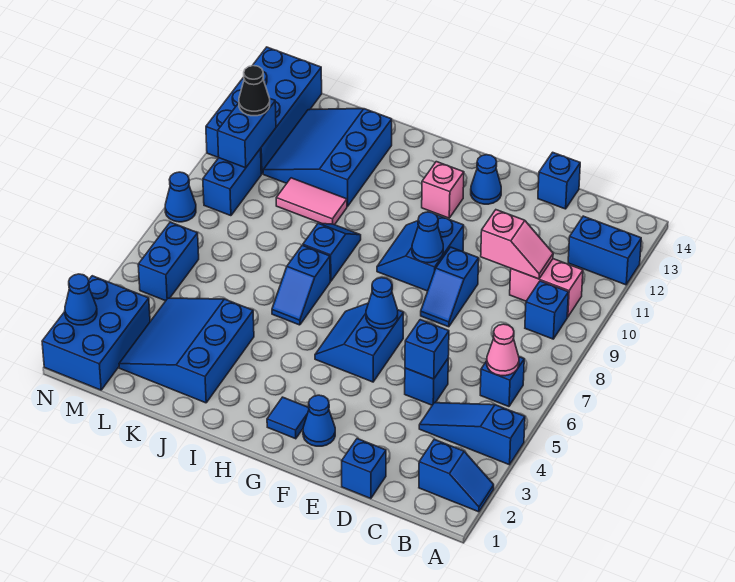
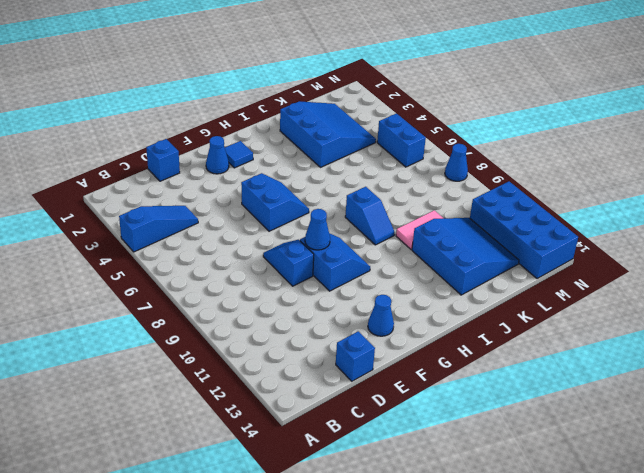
none -> blue slope A2:B2 level 1 top B
none -> blue brick A12:B12 level 1
none -> blue brick B6 level 1
none -> blue brick B9 level 1

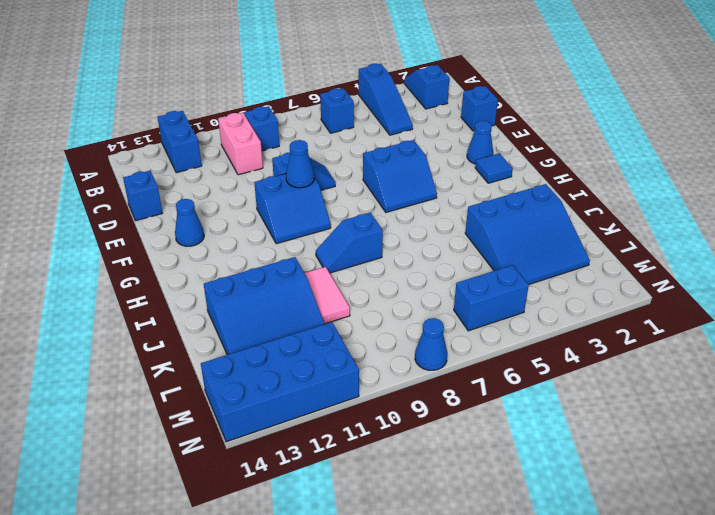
none -> blue brick D5 level 1
none -> pink brick G12 level 1
none -> blue slope I6:I7 level 1 top 7
none -> blue brick M1:N3 level 1

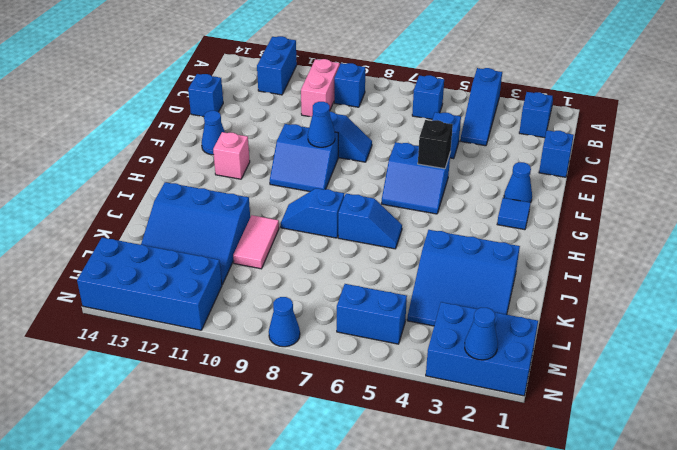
black brick F5 level 2 -> none
none -> blue brick M9:M10 level 1
none -> pink cone B6 level 2
none -> pink slope C10:D10 level 2 top D
none -> blue brick D5 level 2

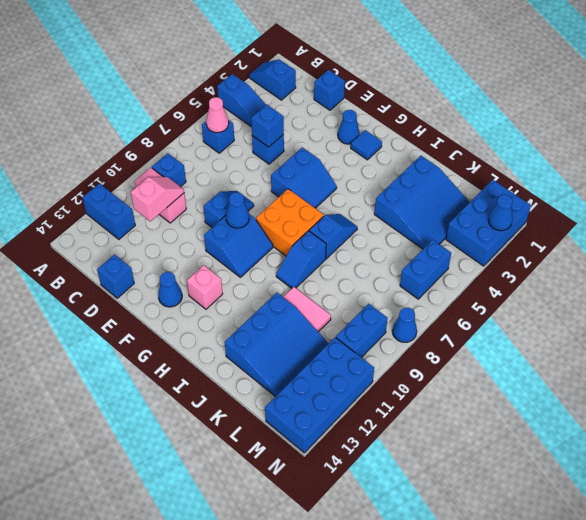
pink slope C10:C11 level 2 top 11 -> pink slope C10:D10 level 2 top D
orange brick G7:H8 level 1 -> none
none -> blue cone F6 level 2
none -> blue brick M10:M11 level 2
none -> black cone M11 level 3

